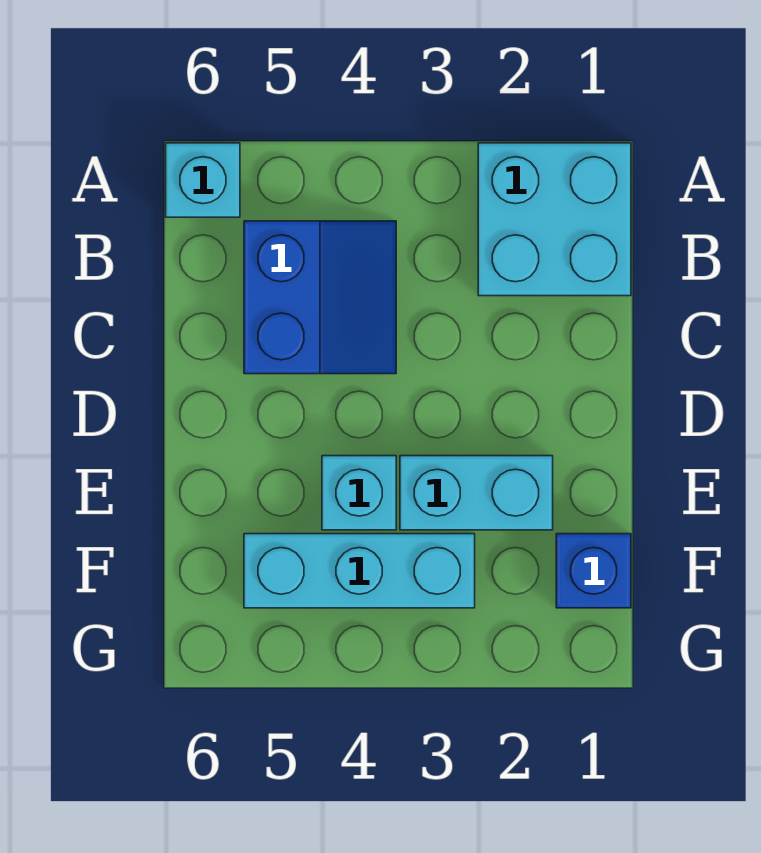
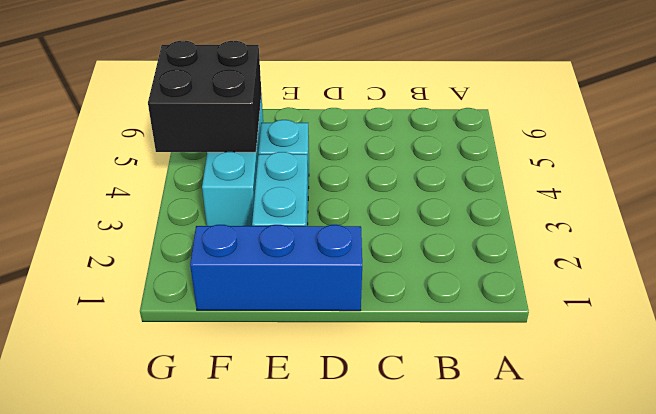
blue brick D1:F1 level 1 -> blue brick F1 level 1
black brick F4:G5 level 2 -> none
none -> cyan brick A1:B2 level 1
none -> cyan brick A6 level 1

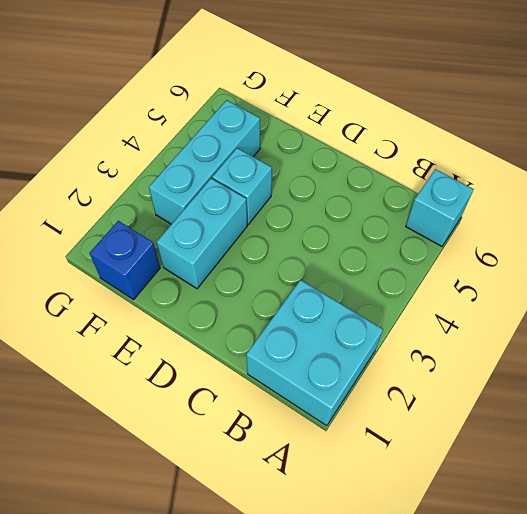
none -> blue slope B4:C5 level 1 top 5

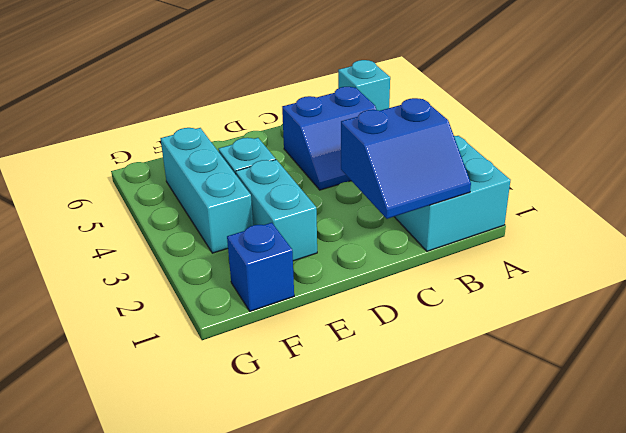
blue slope B1:C2 level 2 top 2 -> none

